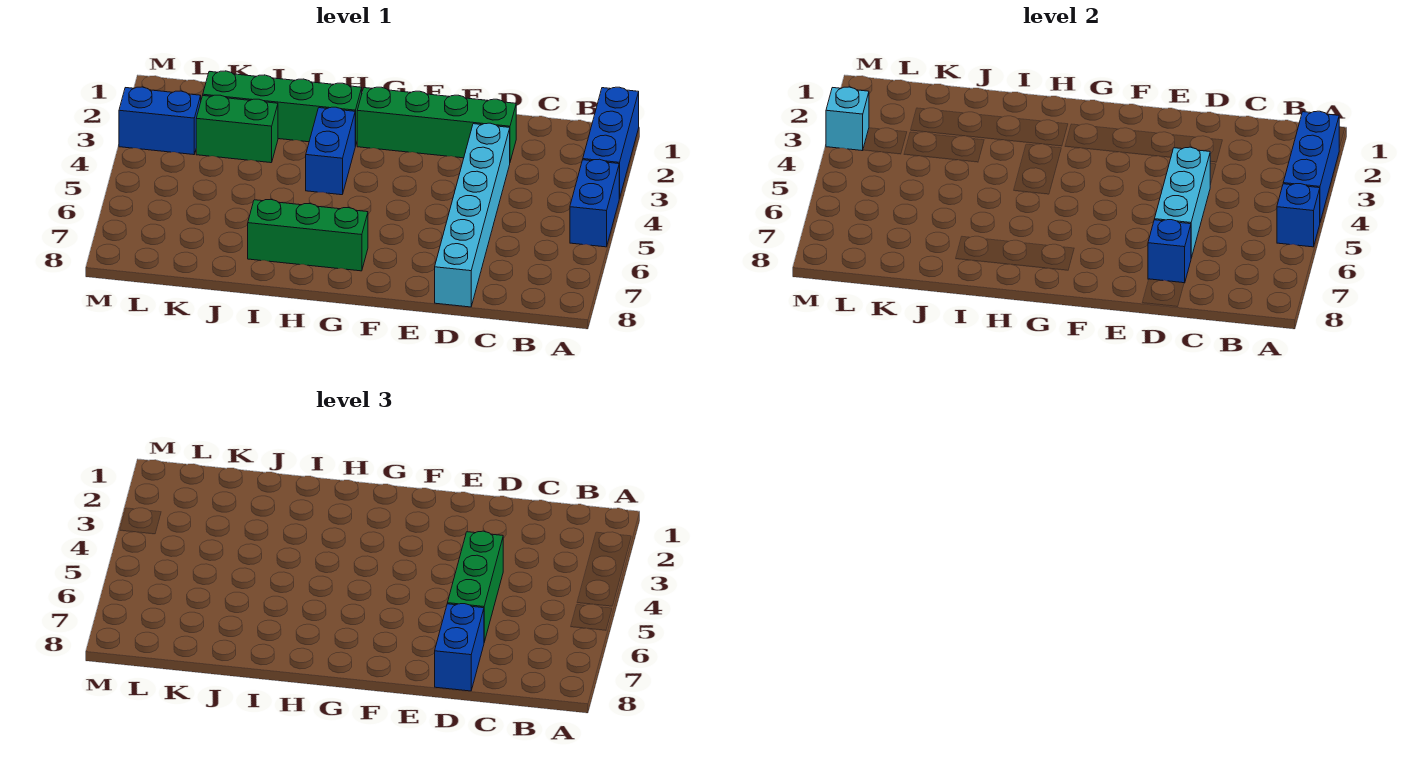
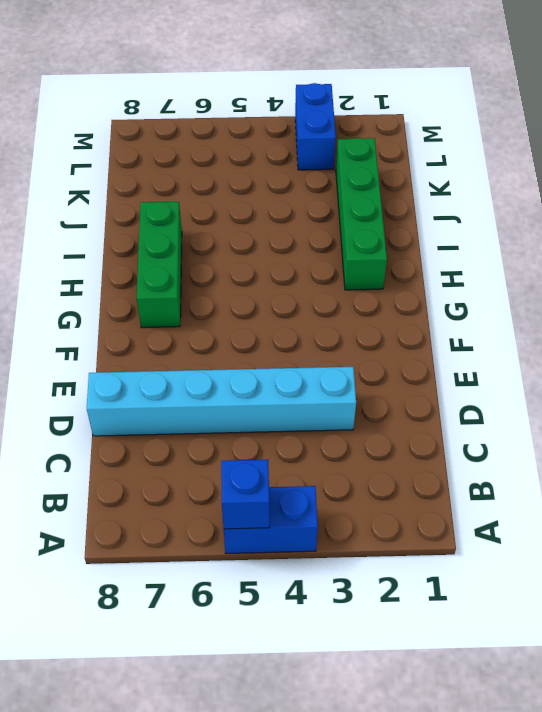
none -> blue brick A1:A3 level 1
none -> green brick D2:G2 level 1
none -> blue brick H3:H4 level 1

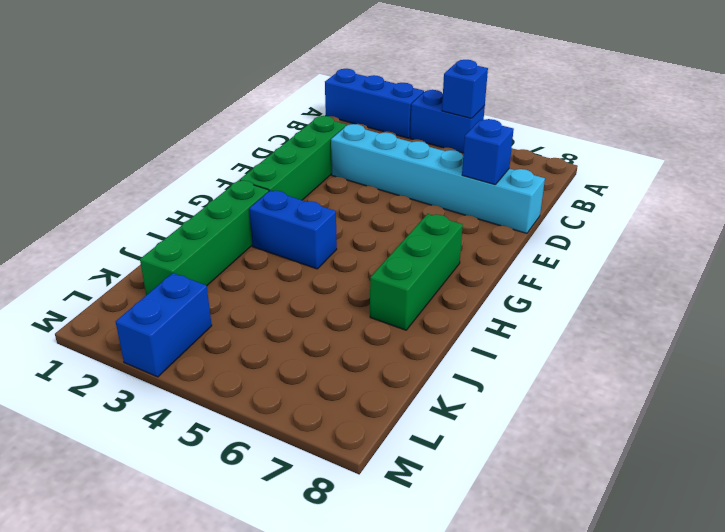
none -> green brick J3:K3 level 1
none -> blue brick A2:A4 level 2
none -> cyan brick D4:D6 level 2

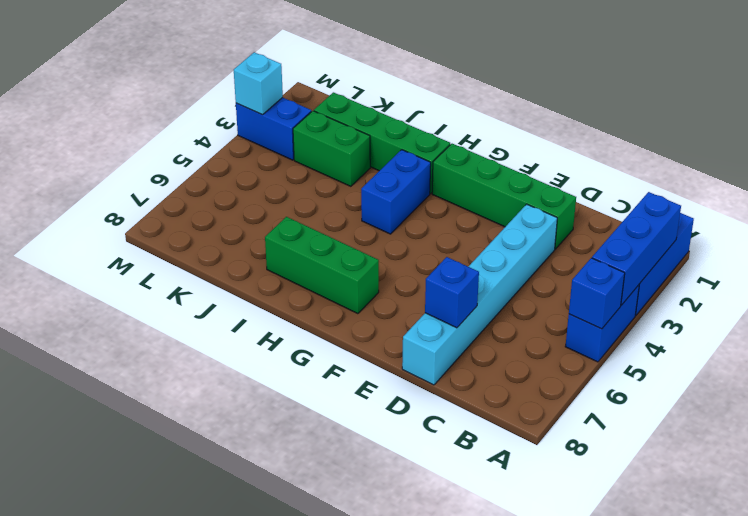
none -> cyan brick D4:D6 level 2
none -> green brick D4:D6 level 3
none -> blue brick D7:D8 level 3

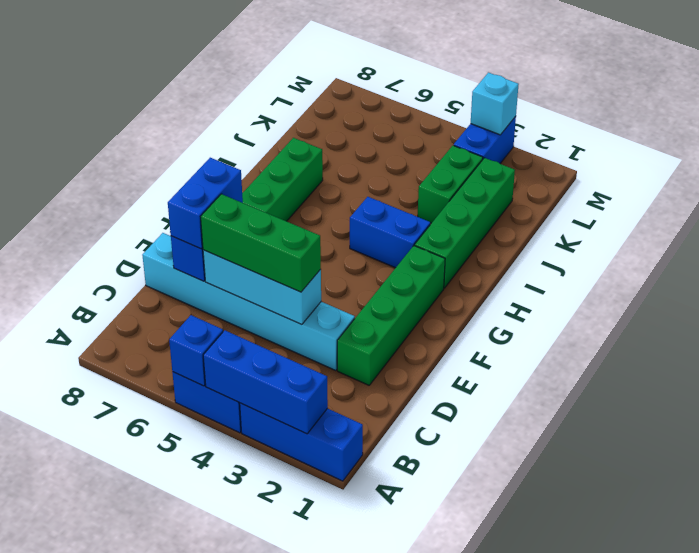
blue brick D7:E7 level 3 -> blue brick D7:D8 level 3

